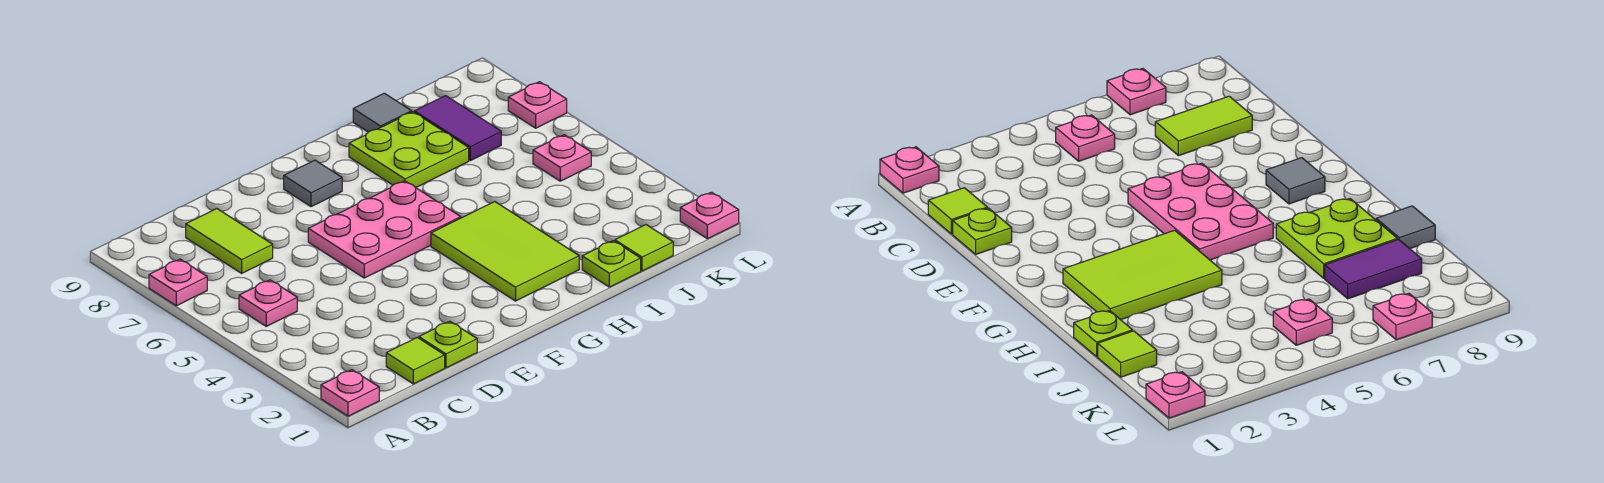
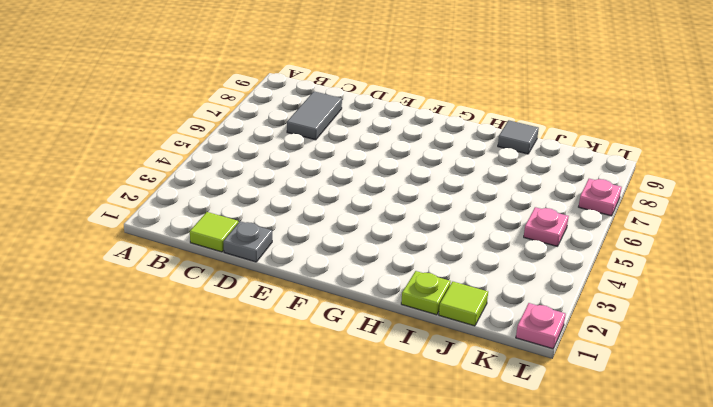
grey tile C7:C8 level 1 -> lime tile C7:C8 level 1
grey plate D1 level 1 -> lime plate D1 level 1
none -> pink plate A1 level 1
none -> pink plate A7 level 1
none -> pink plate B5 level 1

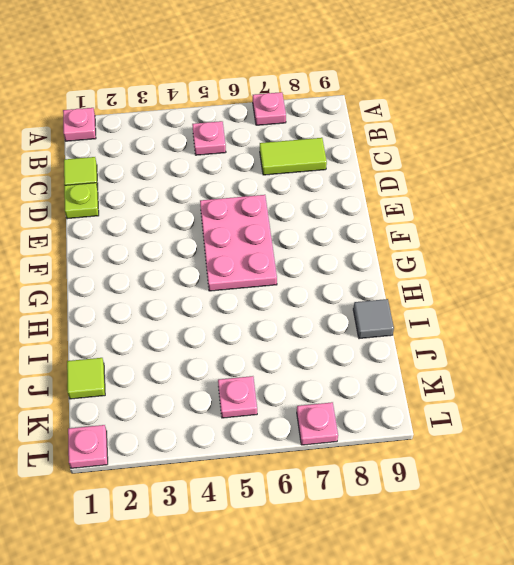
none -> grey tile F8 level 1
none -> lime tile G2:H4 level 1
none -> lime plate H7:I8 level 1

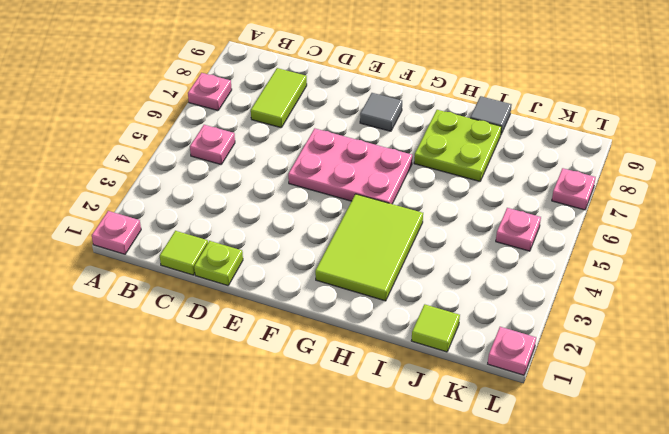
none -> lime plate I1 level 1
none -> purple tile J7:J8 level 1

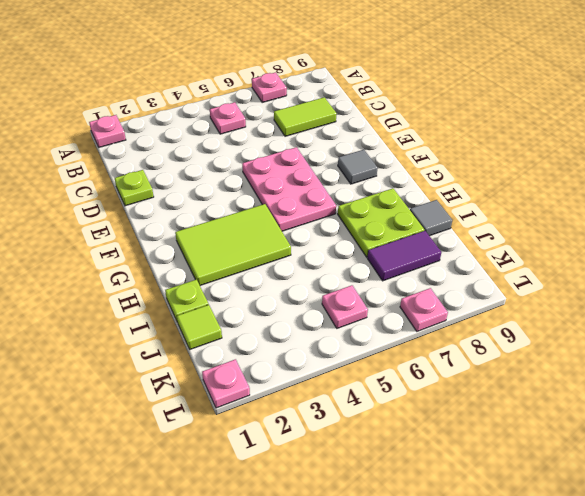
none -> lime tile C1 level 1

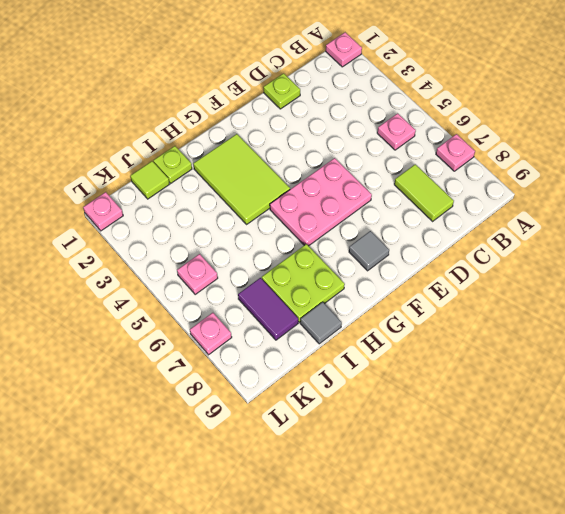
none -> lime tile C1 level 1

